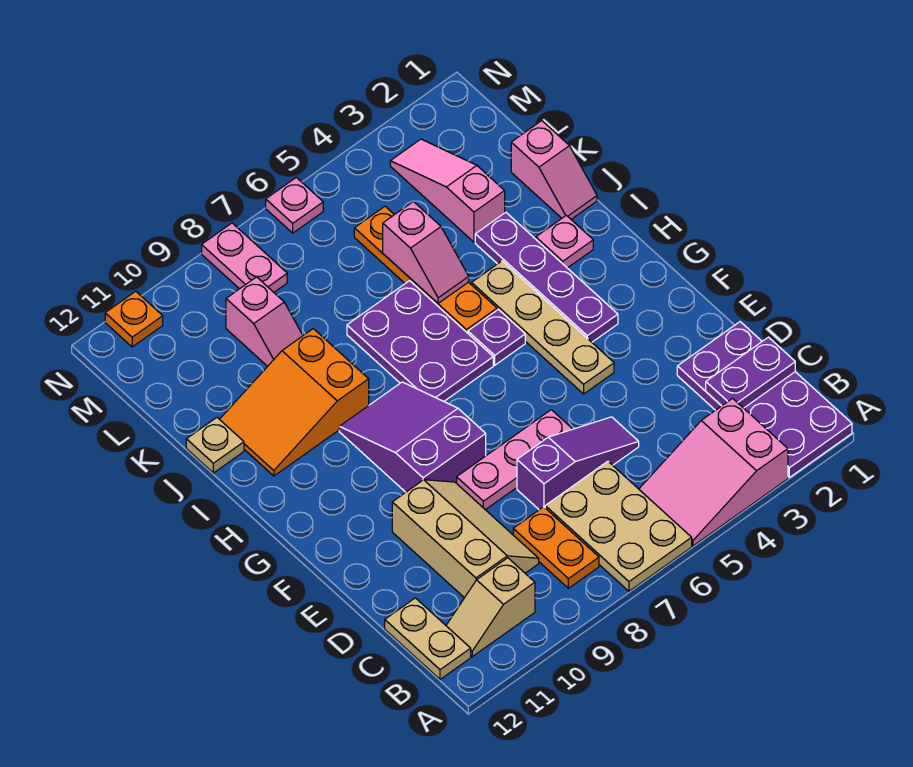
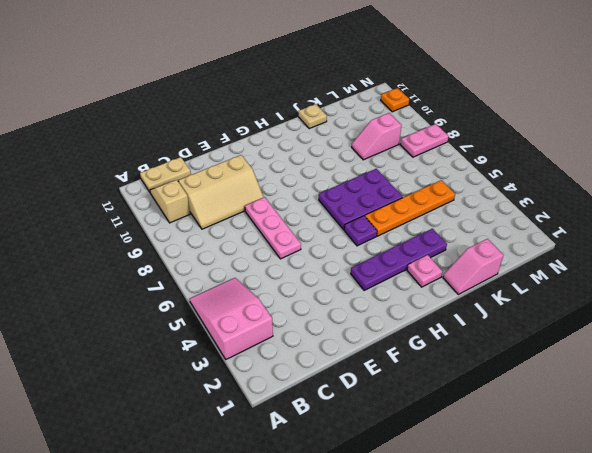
none -> purple plate A1:D2 level 1
none -> tan plate A6:C7 level 1
none -> orange plate B8:C8 level 1

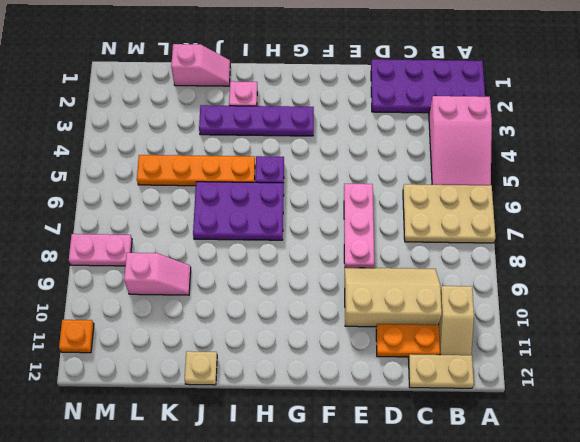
orange plate C11:D11 level 1 -> orange plate B8:C8 level 1
none -> purple slope D5:D7 level 1 top 7
none -> tan plate F4:I4 level 1
none -> purple slope F8:H9 level 1 top F

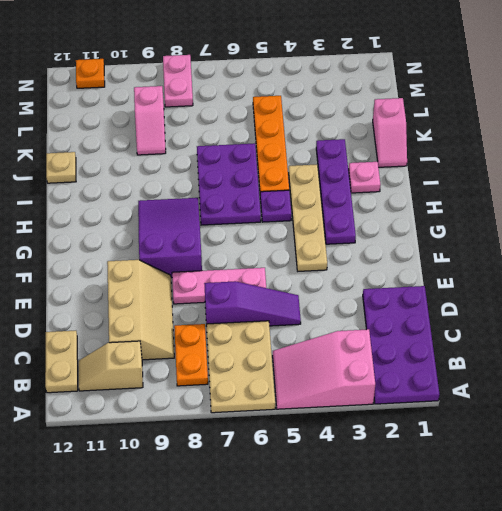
none -> orange slope I9:J11 level 1 top 9
none -> pink slope K3:M3 level 1 top K
none -> pink plate N6 level 1

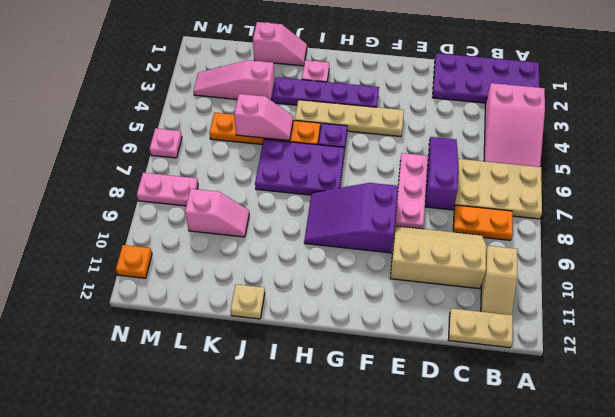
none -> orange slope I9:J11 level 1 top 9
none -> purple plate C1:C2 level 2

